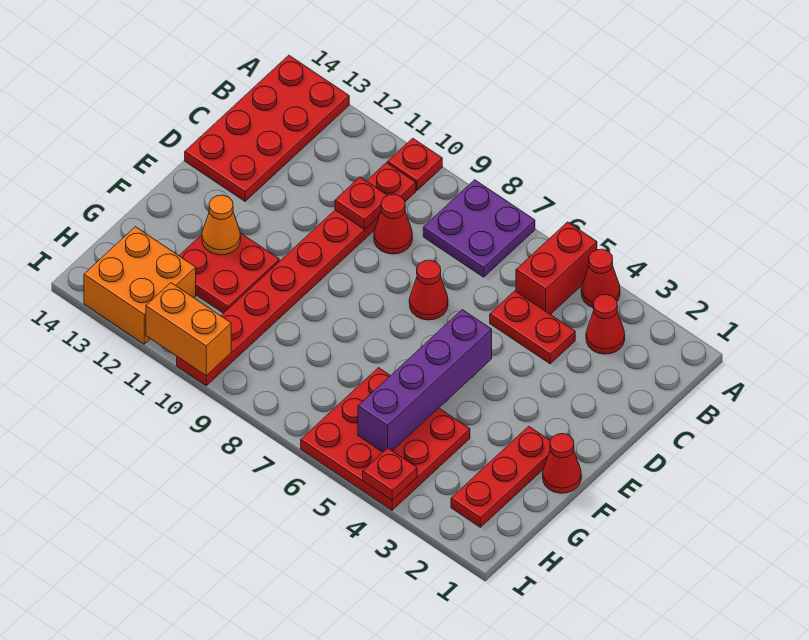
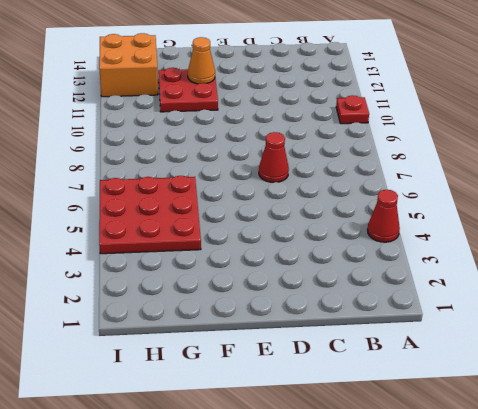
none -> red brick A5:B5 level 1
none -> purple plate A7:B8 level 1
none -> red plate A13:D14 level 1

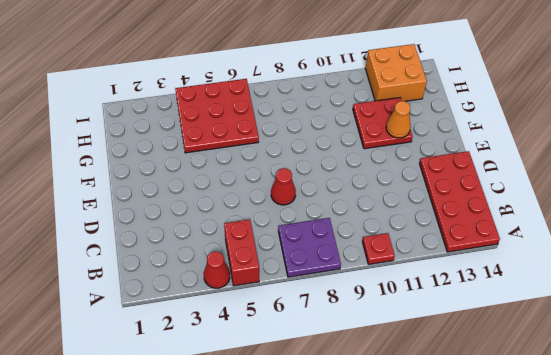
none -> red cone B3 level 1
none -> red plate B10:I10 level 1
none -> red plate C4:C5 level 1

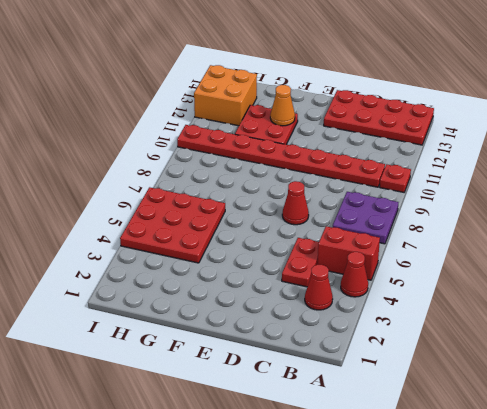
none -> red cone C9 level 1
none -> red cone F1 level 1
none -> red plate F2:H2 level 1

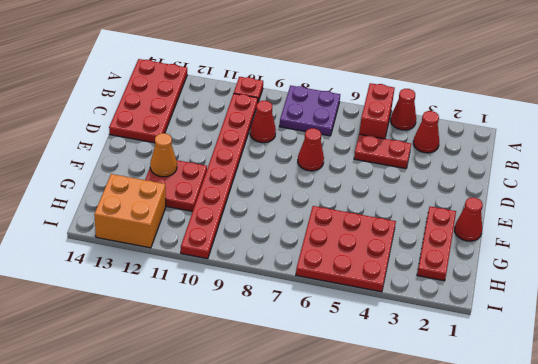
none -> red plate C10 level 2
none -> purple brick E5:H5 level 2
none -> red plate I4 level 2

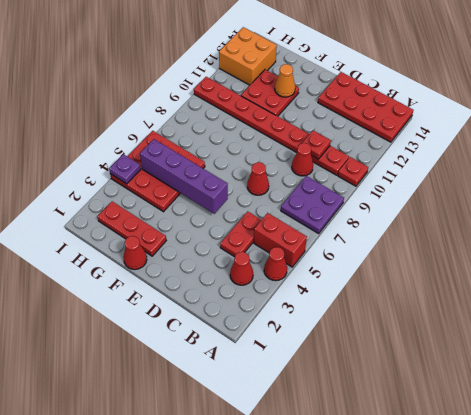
purple plate I4 level 2 -> red plate I4 level 2
none -> orange brick I10:I11 level 2

